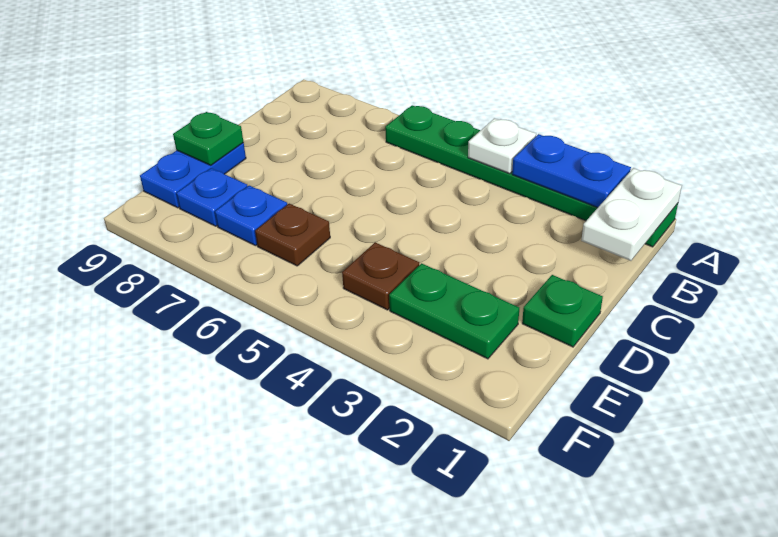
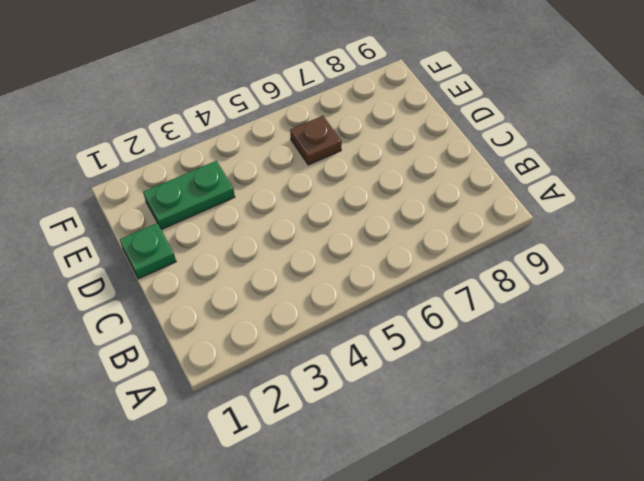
none -> green plate A1:A6 level 1
none -> blue plate D9:E9 level 1
none -> brown plate E4 level 1

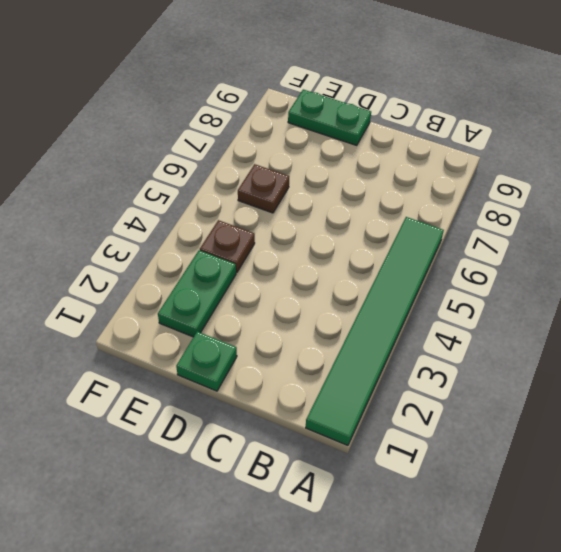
green tile A1:A6 level 1 -> green plate A1:A6 level 1
green plate D9:E9 level 1 -> blue plate D9:E9 level 1
none -> blue plate E7 level 1
none -> blue plate E8 level 1
none -> white plate A1:B1 level 2

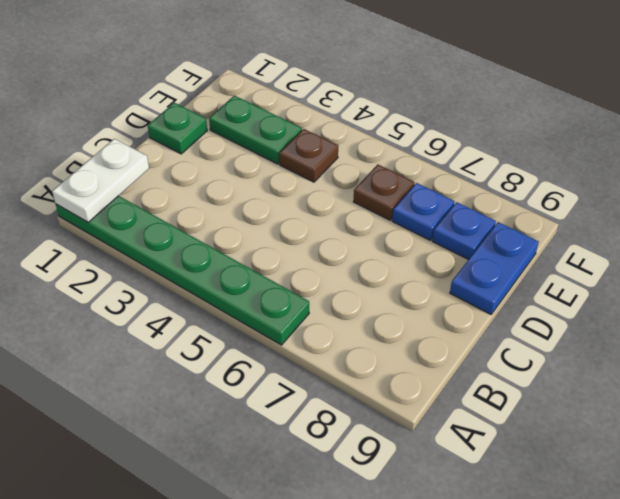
none -> blue plate A2:A3 level 2
none -> white plate A4 level 2
none -> green plate D9 level 2

